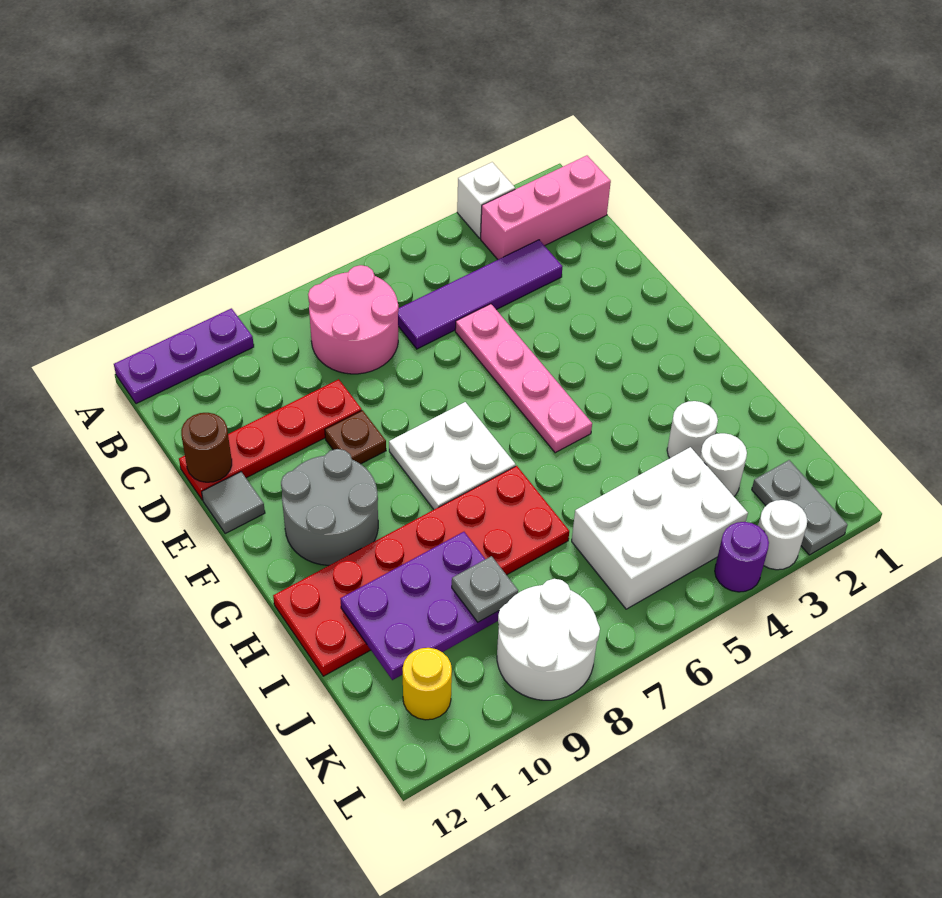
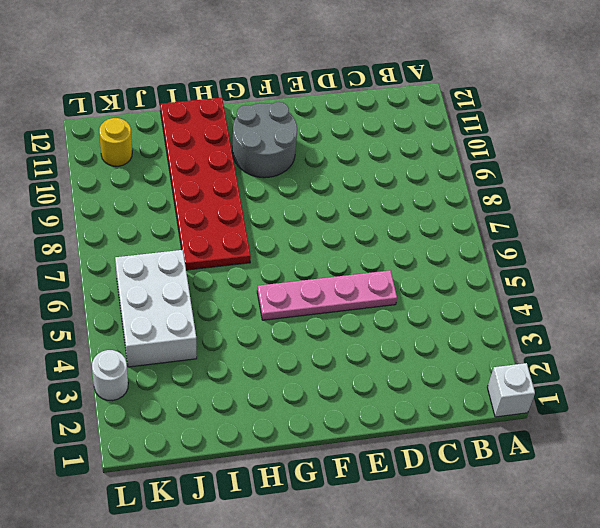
white brick A1 level 1 -> white brick A3 level 1
none -> purple plate A10:A12 level 1
none -> pink brick B1:B3 level 1
none -> pink round brick B7:C8 level 1

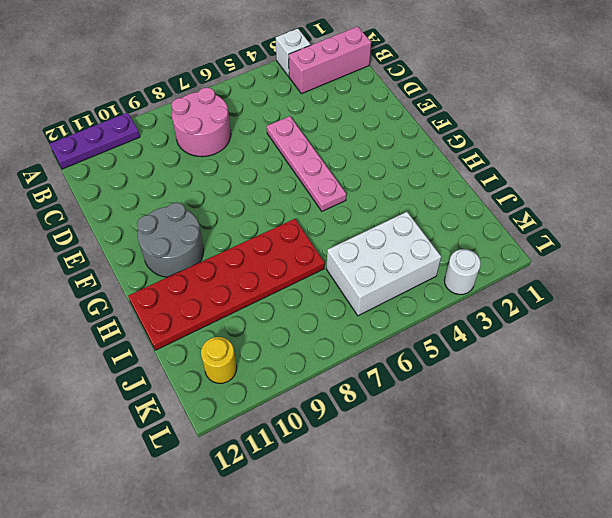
none -> purple tile C3:C6 level 1
none -> red plate D9:D12 level 1
none -> brown plate E9 level 1

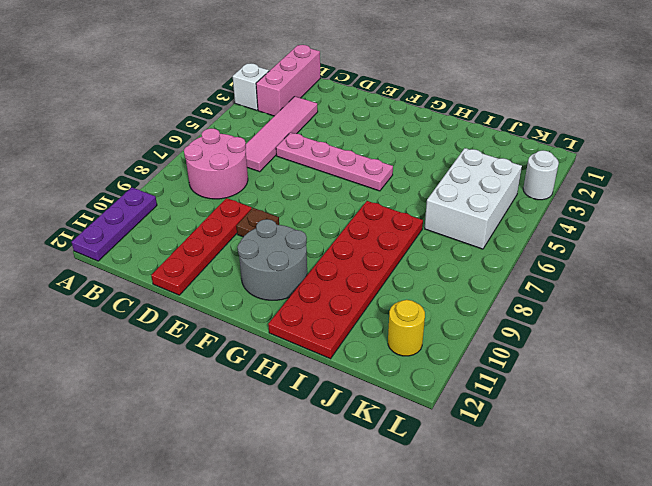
pink tile C3:C6 level 1 -> purple tile C3:C6 level 1
none -> grey tile E12 level 1
none -> white plate F7:G8 level 1
none -> white round brick I3 level 1

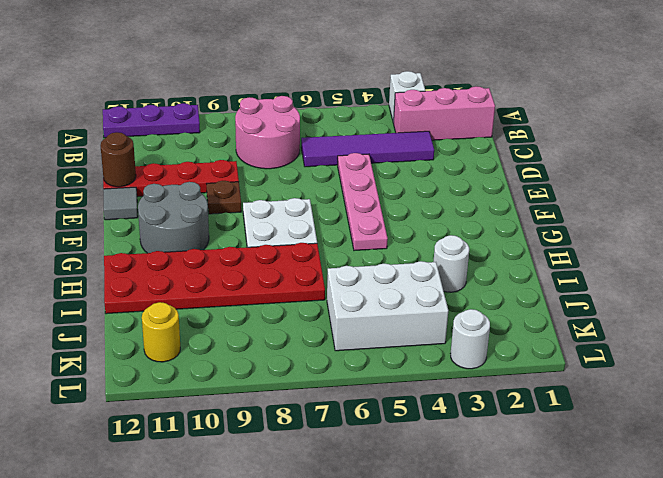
none -> white round brick J3 level 1
none -> grey plate K2:L2 level 1
none -> white round brick K8:L9 level 1

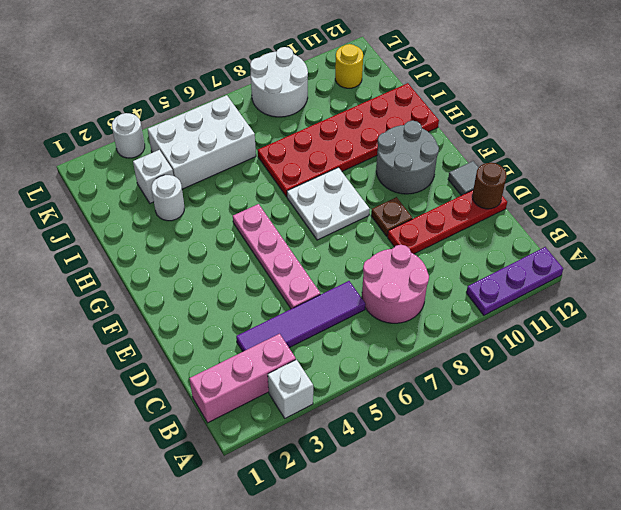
white brick J3 level 1 -> white round brick J3 level 1
none -> grey plate K2:L2 level 1
none -> purple round brick L4 level 1
none -> purple plate I9:J11 level 2

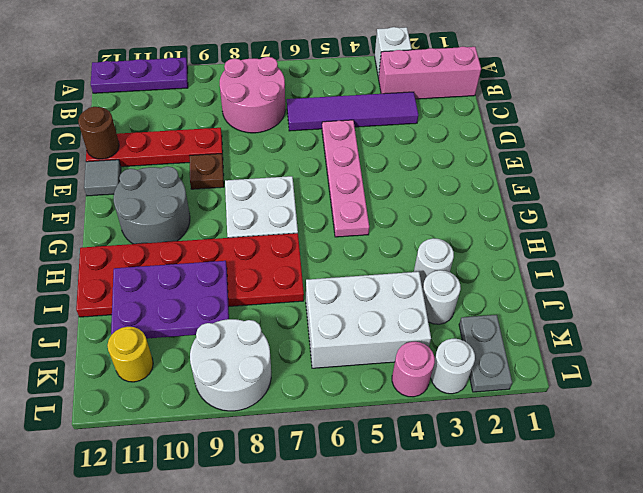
pink round brick L4 level 1 -> purple round brick L4 level 1
none -> grey plate J9 level 3

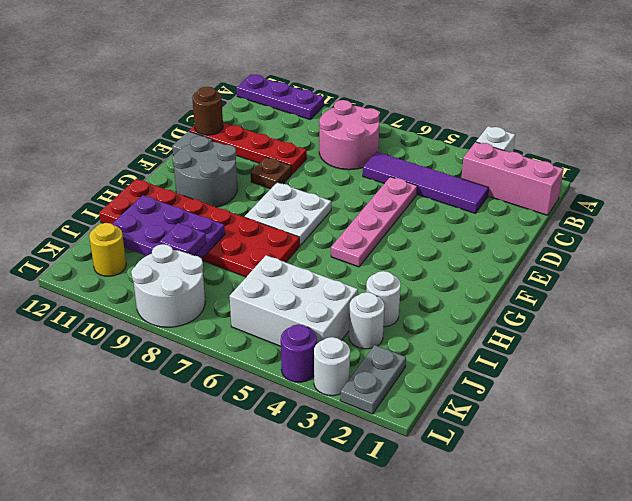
purple plate J9 level 3 -> grey plate J9 level 3

